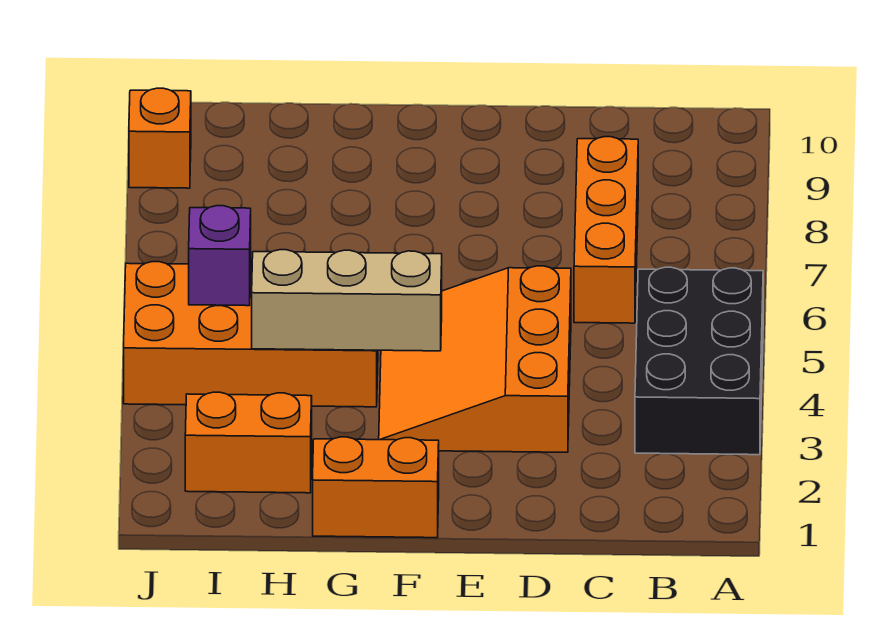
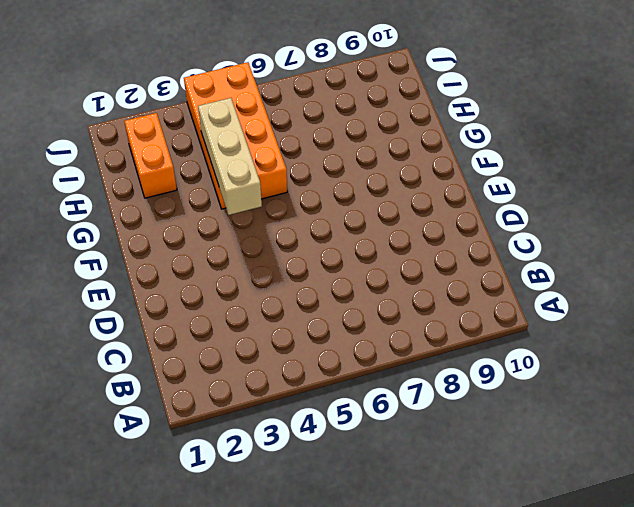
none -> black brick A3:B5 level 1
none -> orange brick C6:C8 level 1

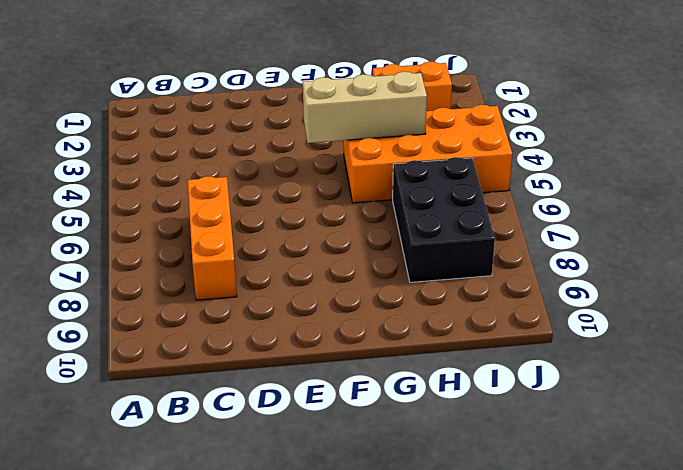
black brick H6:I8 level 1 -> black brick A3:B5 level 1
none -> orange slope D3:F5 level 1 top D
none -> orange brick F1:G1 level 1

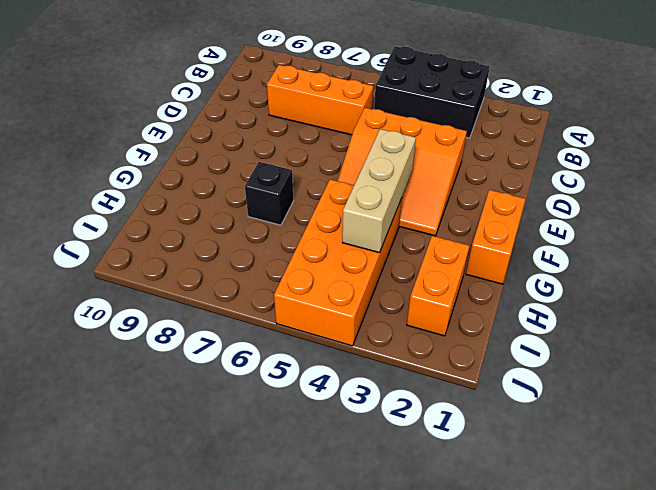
black brick G7 level 1 -> none
none -> orange brick J9 level 1
none -> purple brick I5 level 2

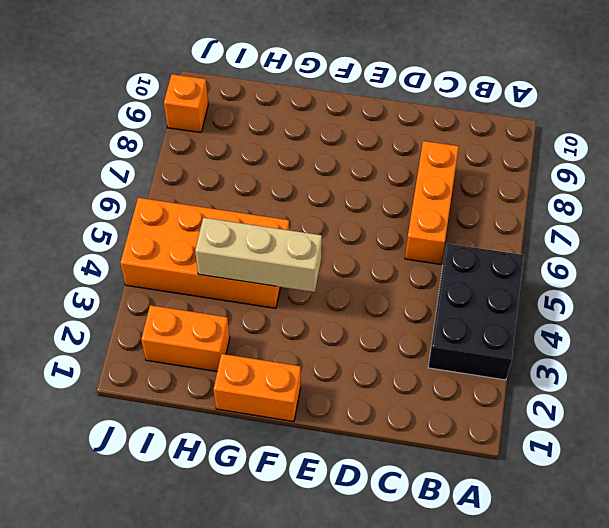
none -> orange slope D3:F5 level 1 top D
none -> purple brick I5 level 2

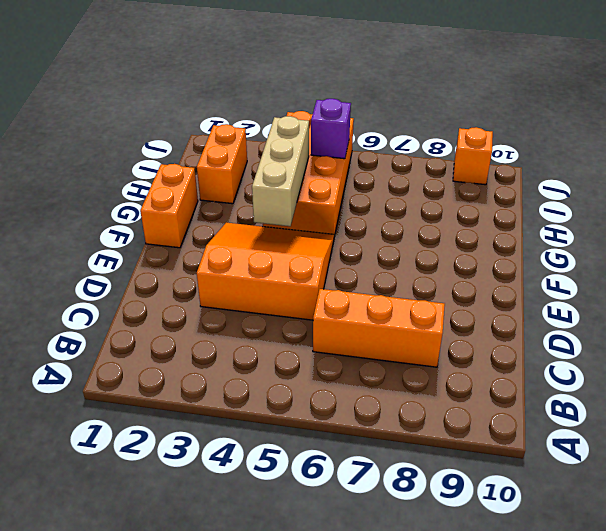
none -> black brick A3:B5 level 1

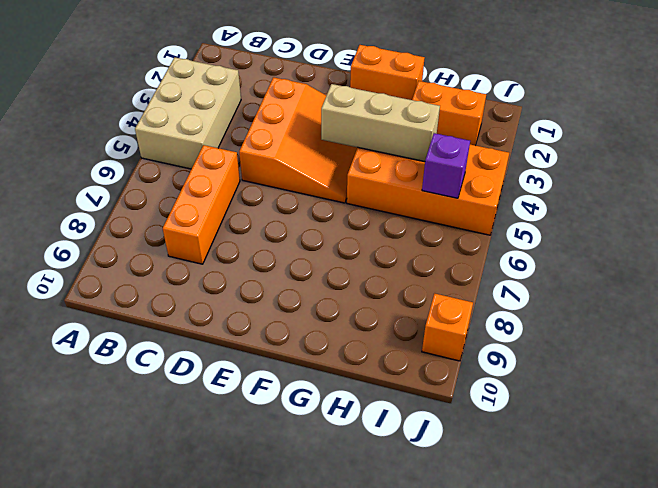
tan brick A3:B5 level 1 -> black brick A3:B5 level 1

